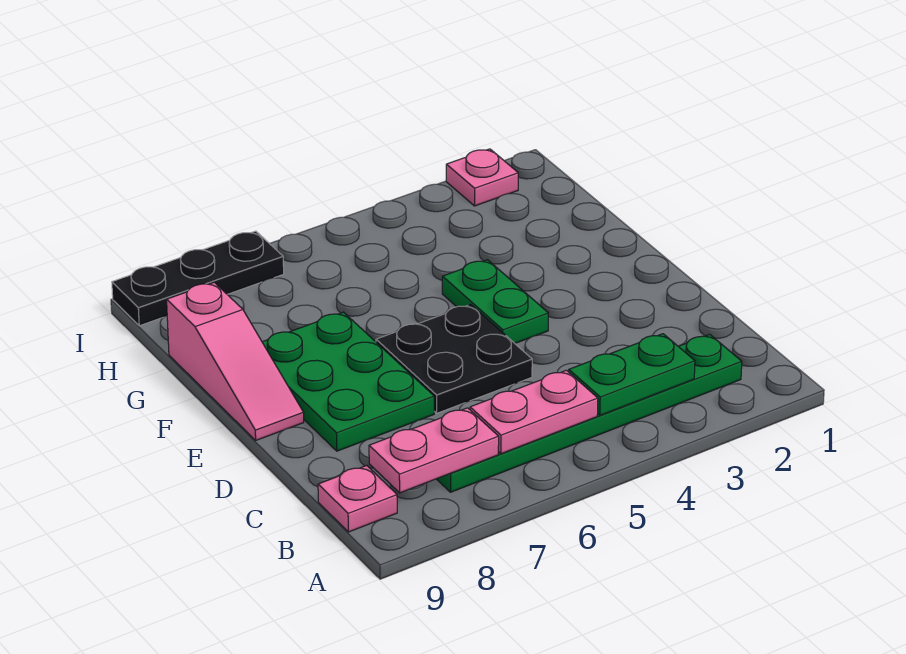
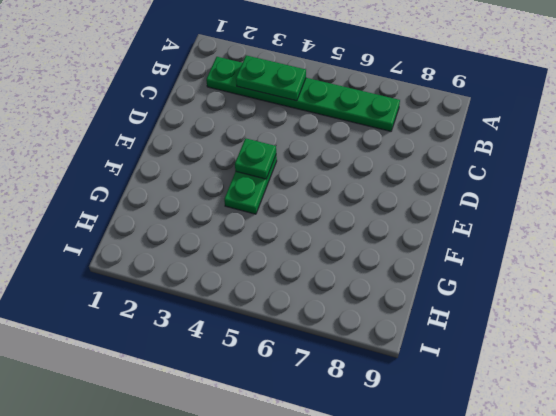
green plate E4 level 2 -> none
none -> pink plate B9 level 1
none -> black plate D5:E6 level 1

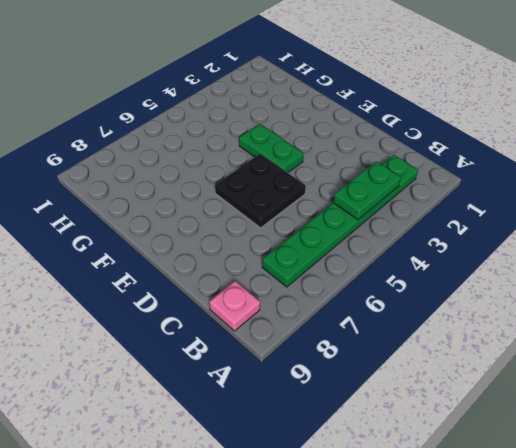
none -> green plate D7:F8 level 1
none -> pink slope E9:G9 level 1 top G

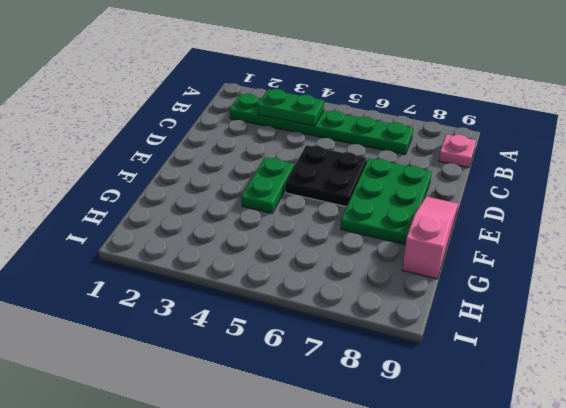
none -> pink plate I2 level 1
none -> black plate I7:I9 level 1

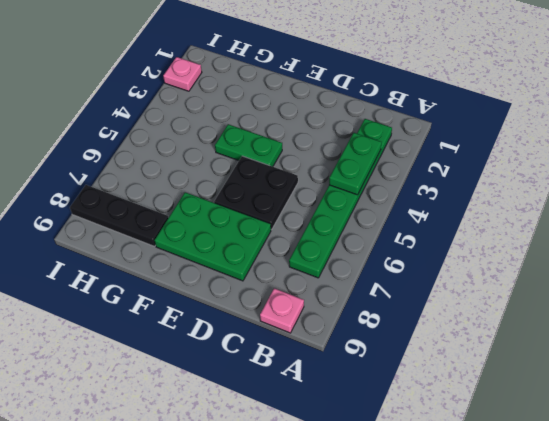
black plate G8:I8 level 1 -> black plate I7:I9 level 1
none -> pink slope E9:G9 level 1 top G
none -> pink plate B5:B6 level 2

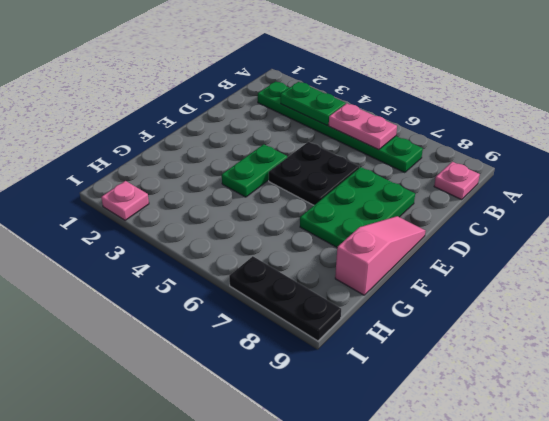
none -> pink plate B7:B8 level 2

